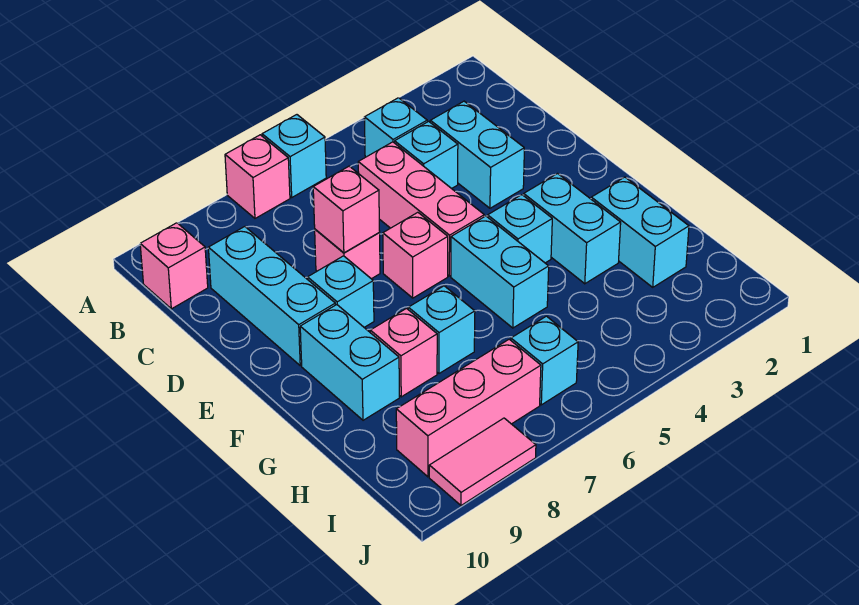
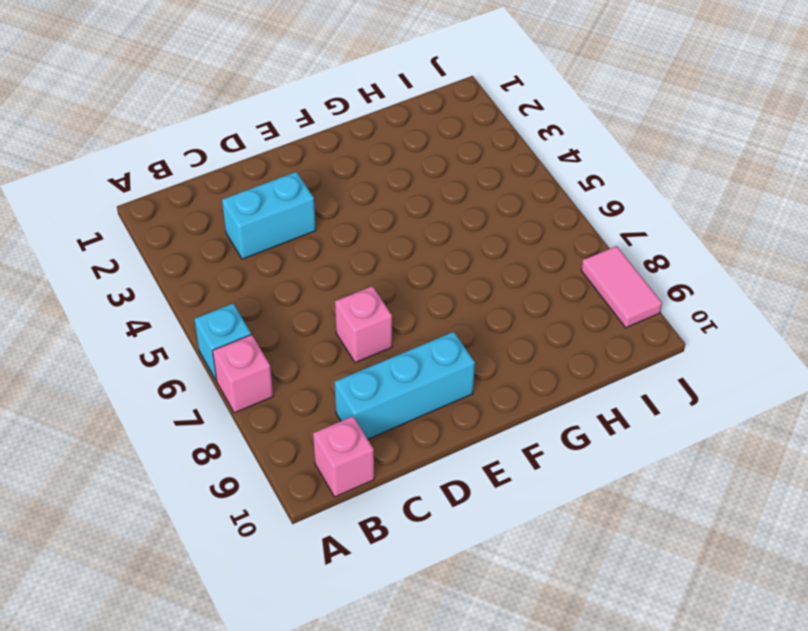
none -> cyan brick B4 level 1
none -> cyan brick C4 level 1
none -> pink brick C5:E5 level 1

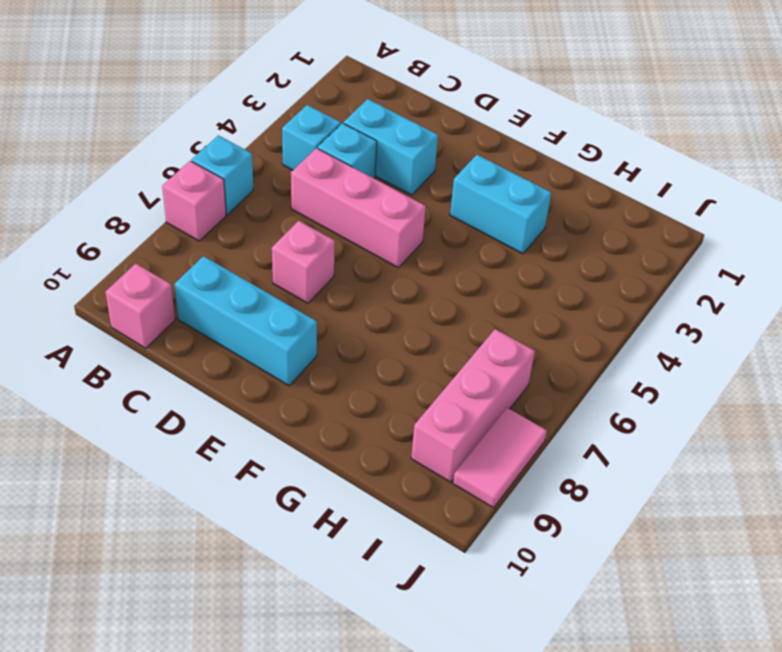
none -> pink brick E6 level 1
none -> cyan brick E8 level 1
none -> cyan brick F4 level 1

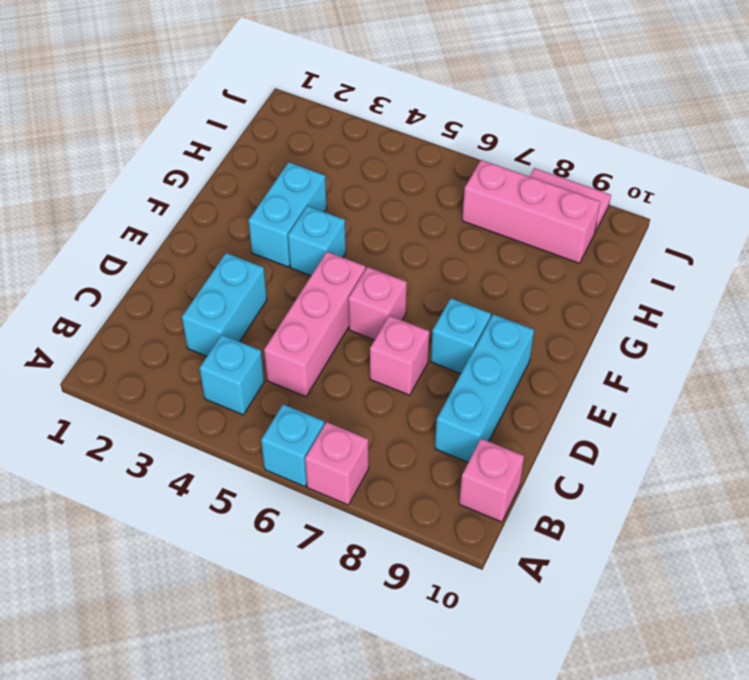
none -> cyan brick C4 level 1
none -> cyan brick F5:G5 level 1
none -> cyan brick F9:G9 level 1

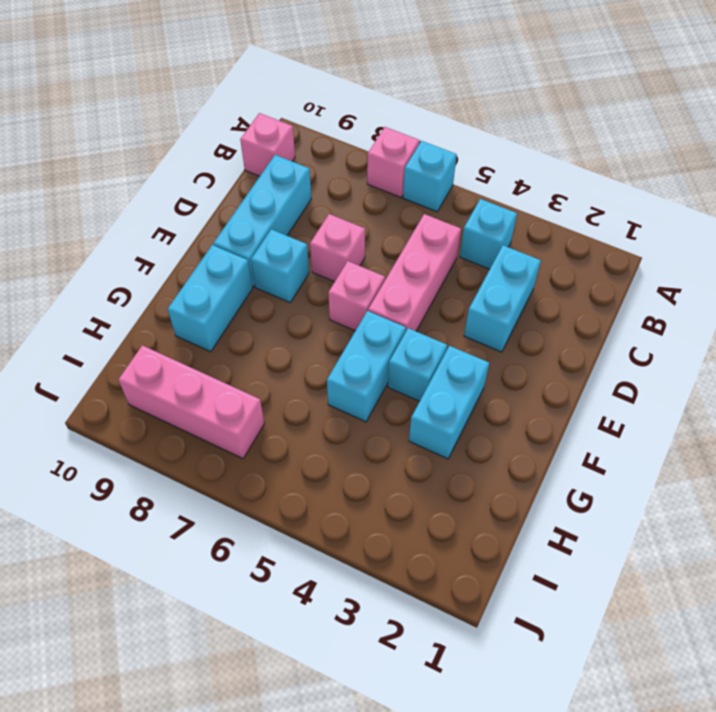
none -> cyan brick C4 level 1
none -> cyan brick G2:H2 level 1
none -> cyan brick G7 level 1

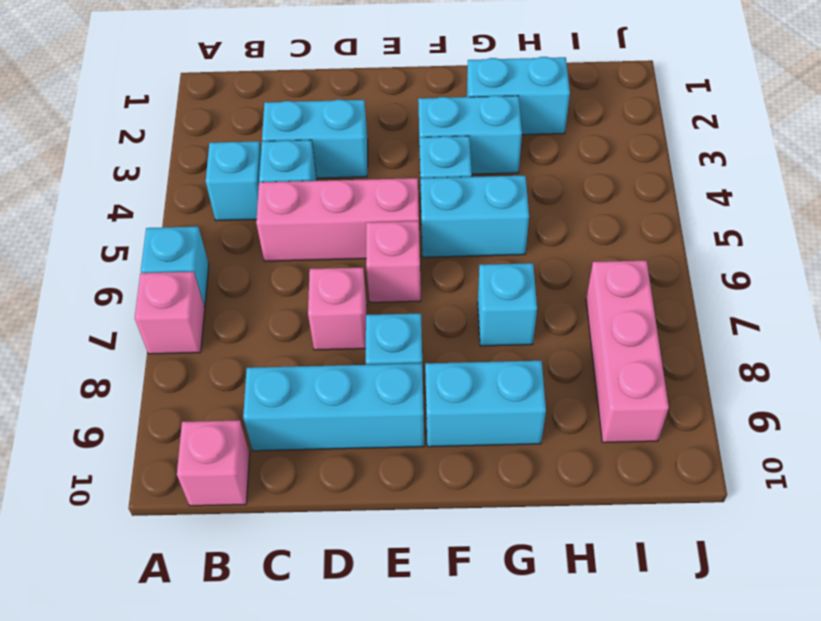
none -> pink brick G8 level 1
none -> cyan brick I6 level 1
none -> pink tile J8:J9 level 1

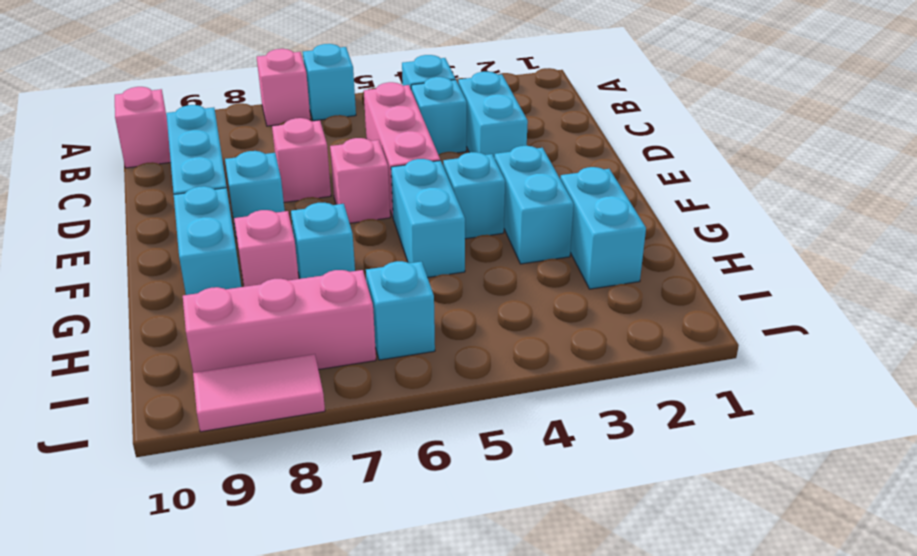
none -> pink brick D7 level 2

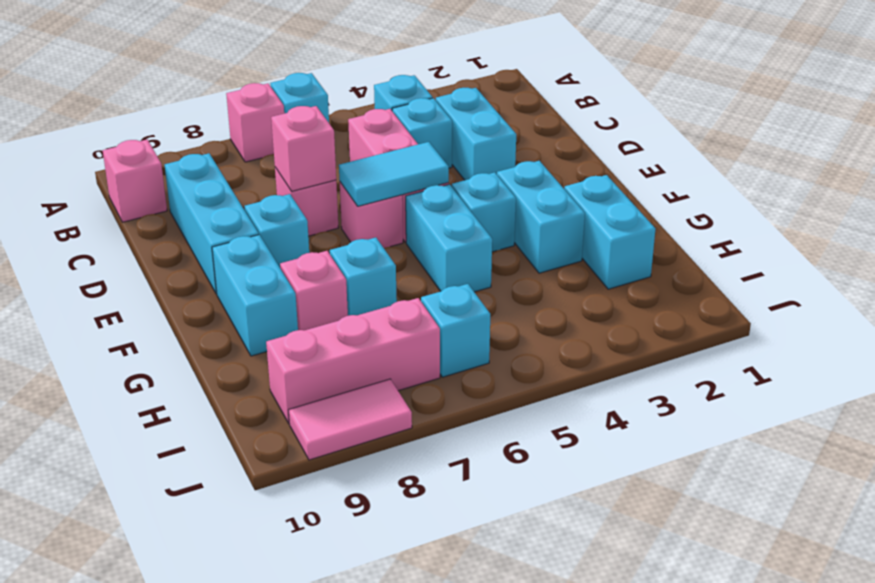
cyan tile E5:E6 level 2 -> none

